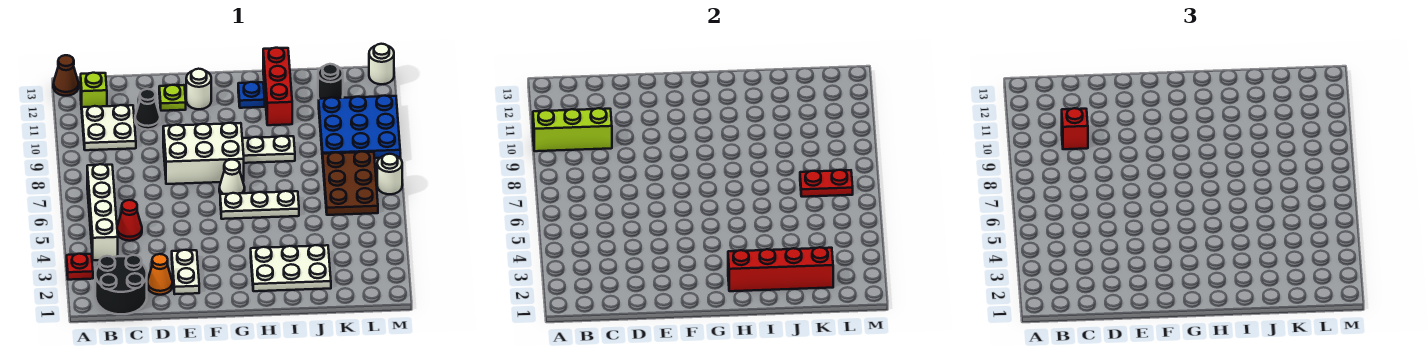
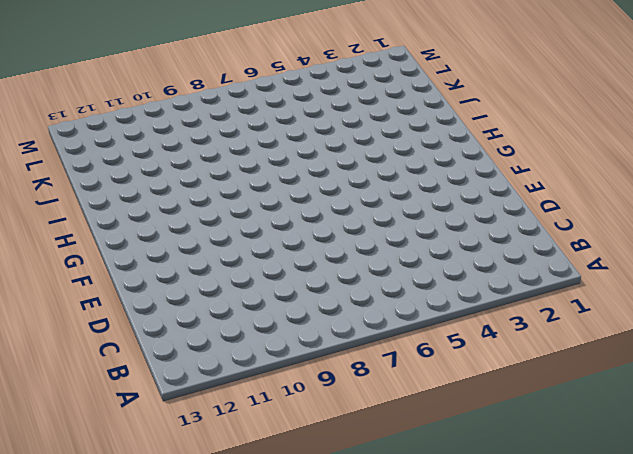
none -> red plate A3 level 1
none -> brown cone A13 level 1
none -> black round brick B1:C2 level 1

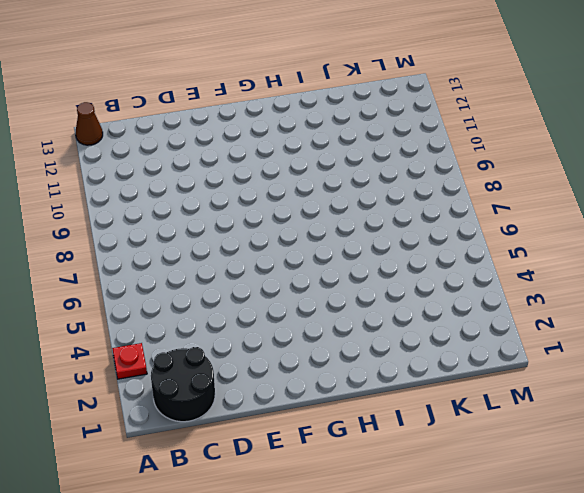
none -> white brick B4:B7 level 1
none -> white plate B10:C11 level 1
none -> lime brick B12 level 1

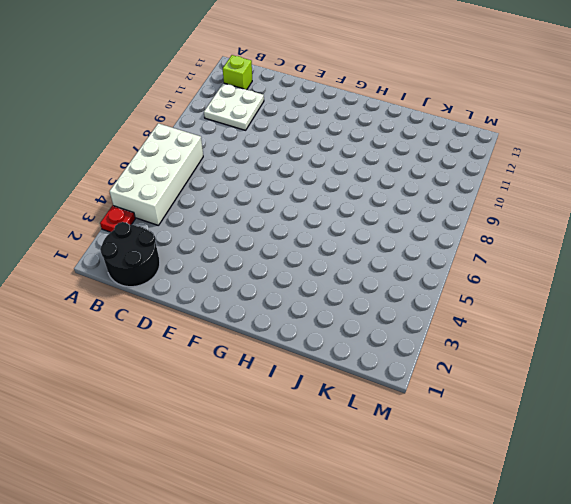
white brick A4:B7 level 1 -> white brick B4:B7 level 1
none -> brown cone A13 level 1
none -> red cone C5 level 1
none -> orange cone D2 level 1

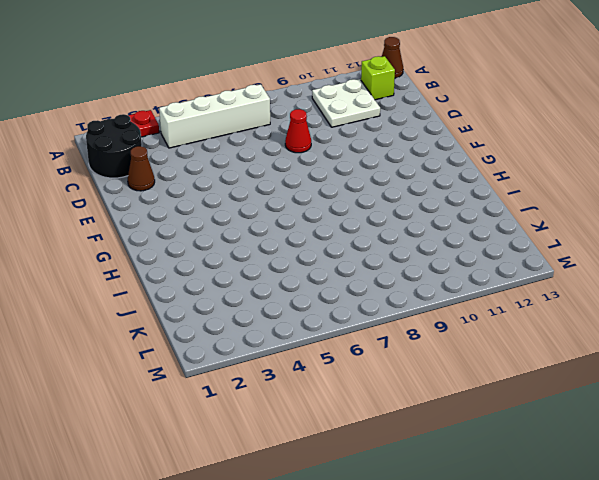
brown cone D2 level 1 -> orange cone D2 level 1
red cone D8 level 1 -> red cone C5 level 1
none -> black cone D11 level 1
none -> white plate E2:E3 level 1
none -> white brick E8:G9 level 1

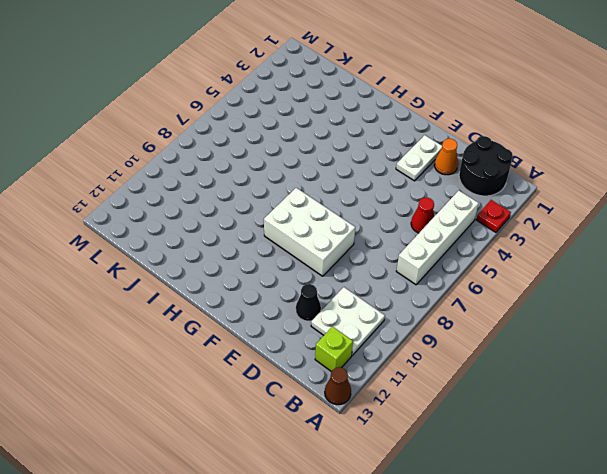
none -> lime plate E12 level 1
none -> white round brick F12 level 1
none -> white plate G6:I6 level 1

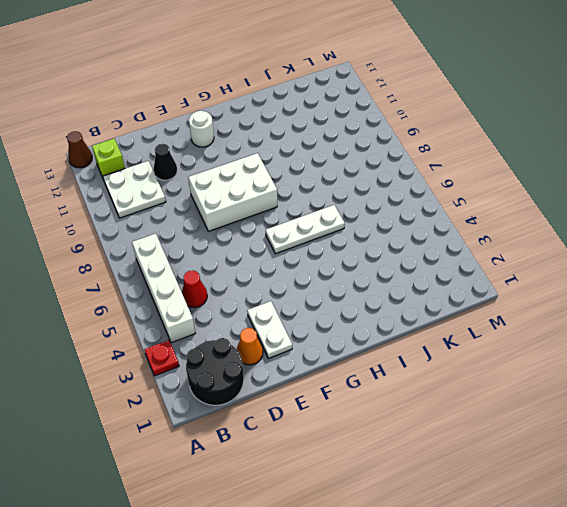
none -> lime plate E12 level 1
none -> white cone G7 level 1
none -> white plate H2:J3 level 1

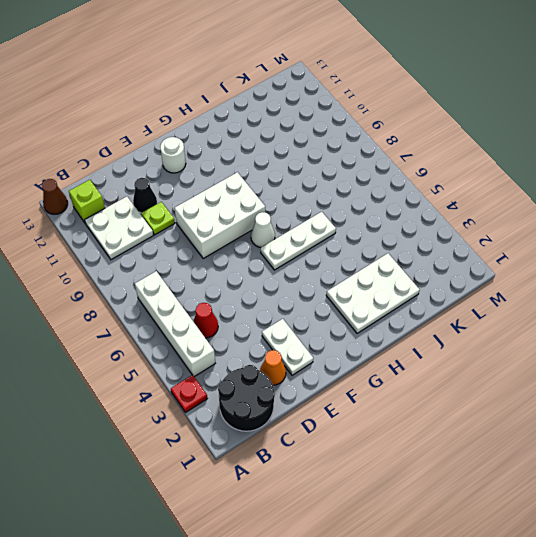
lime plate D10 level 1 -> lime plate E12 level 1
none -> white plate H9:I9 level 1
none -> blue plate H12 level 1
none -> red brick I11:I13 level 1

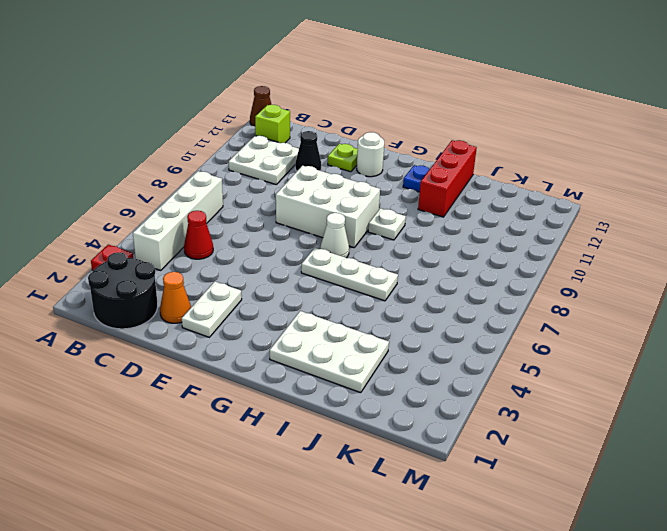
white plate H9 level 1 -> white plate H9:I9 level 1
none -> brown plate K6:L8 level 1
none -> blue plate K9:M11 level 1
none -> black round brick K12 level 1

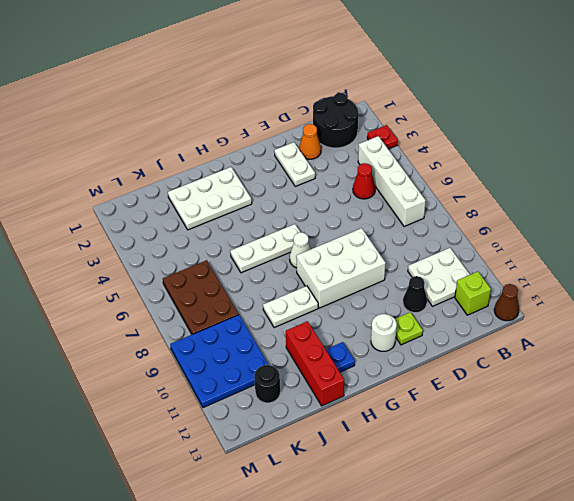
none -> white round brick M7 level 1
none -> white round brick M13 level 1
none -> lime brick A10:C10 level 2

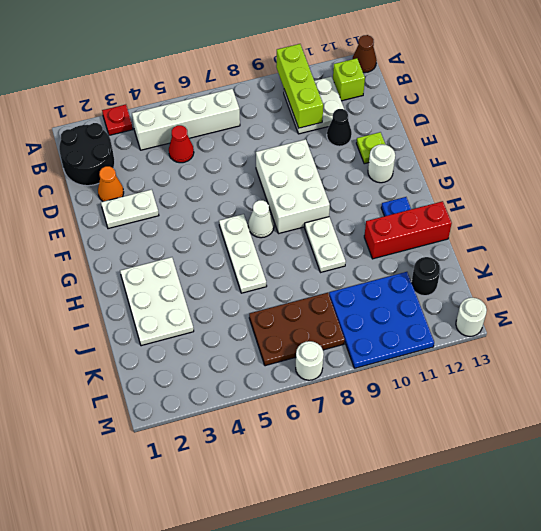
none -> red brick H2:K2 level 2
none -> red plate K7:L7 level 2
none -> red brick C10 level 3

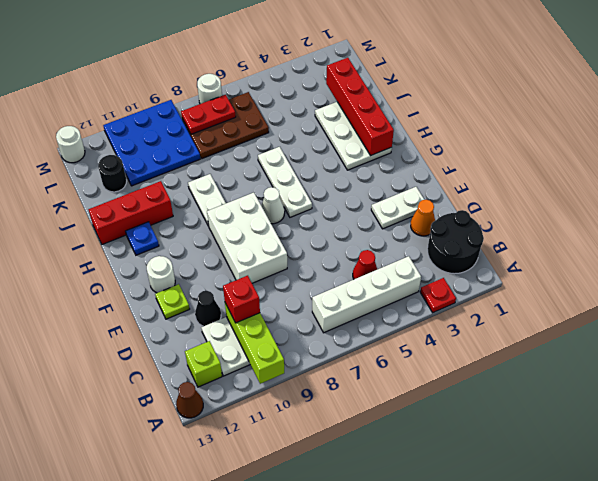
red plate L7:L8 level 2 -> red plate K7:L7 level 2

